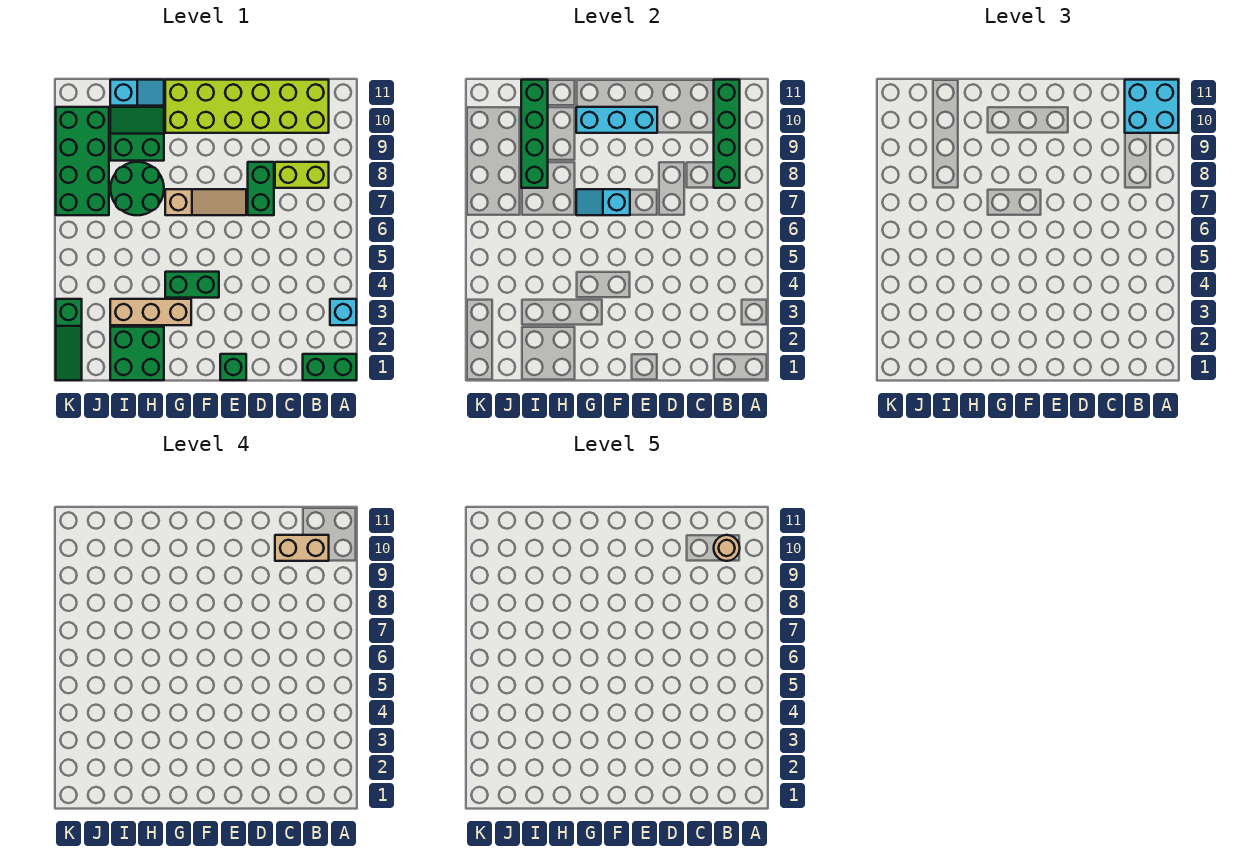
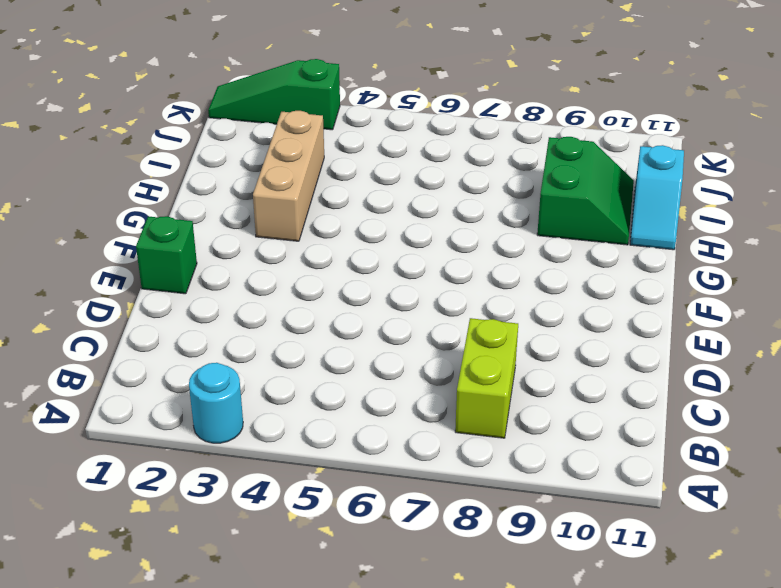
cyan round brick A3 level 1 -> cyan brick A3 level 1
none -> green brick A1:B1 level 1
none -> lime brick B10:G11 level 1
none -> green brick D7:D8 level 1

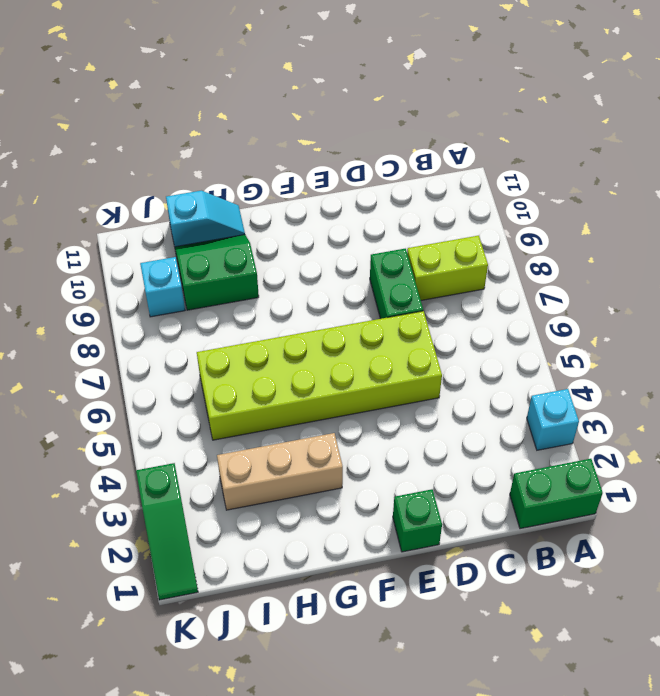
lime brick D5:I6 level 1 -> lime brick B10:G11 level 1
cyan brick J9 level 1 -> green brick J7:K10 level 1
none -> tan slope E7:G7 level 1 top G
none -> green brick F4:G4 level 1
none -> green brick H1:I2 level 1

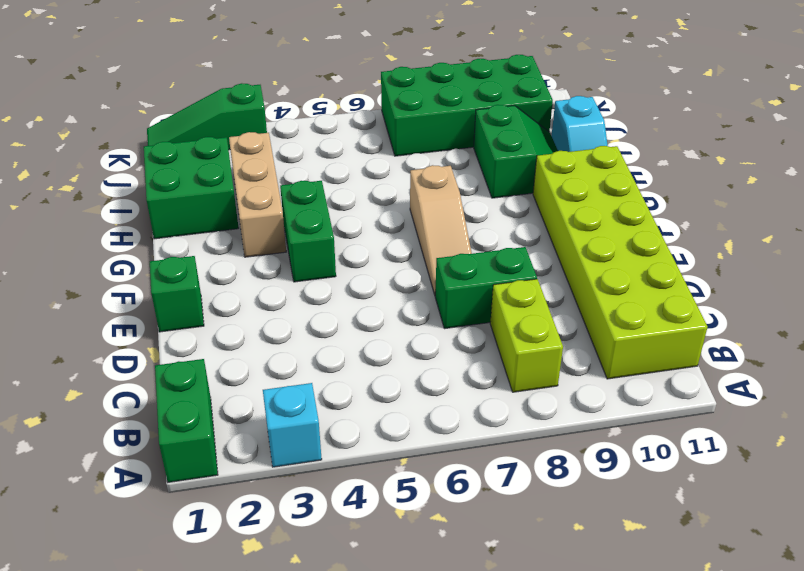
none -> green round brick H7:I8 level 1
none -> green brick B8:B11 level 2
none -> cyan brick E10:G10 level 2

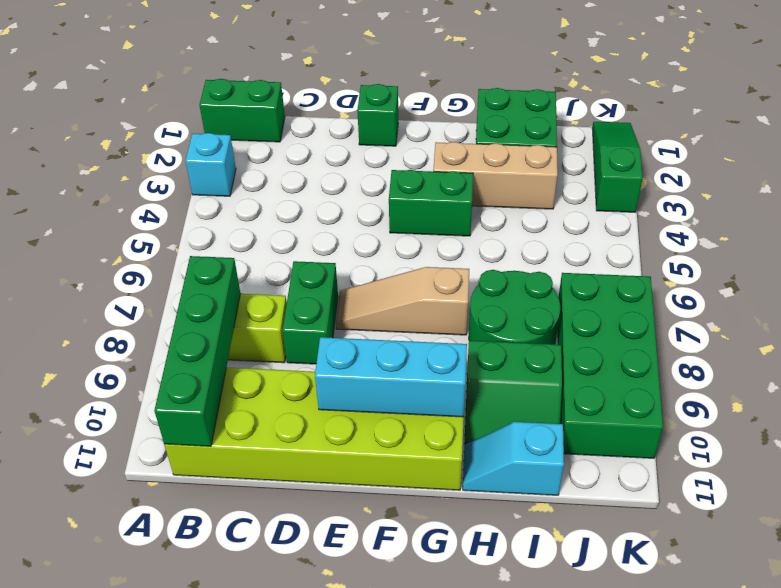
none -> cyan slope F7:G7 level 2 top F
none -> green brick I8:I11 level 2
none -> cyan brick A10:B11 level 3

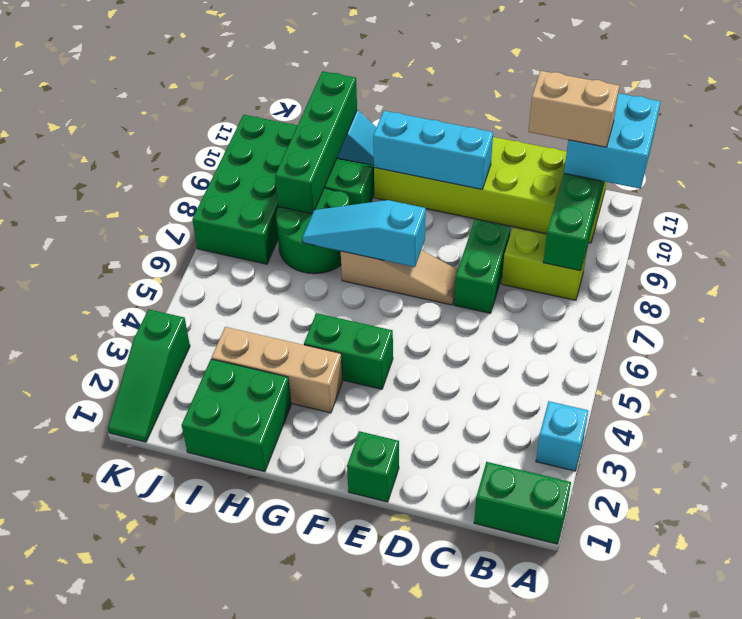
cyan slope F7:H7 level 2 top F -> cyan slope F7:G7 level 2 top F
none -> tan round brick B10 level 5

